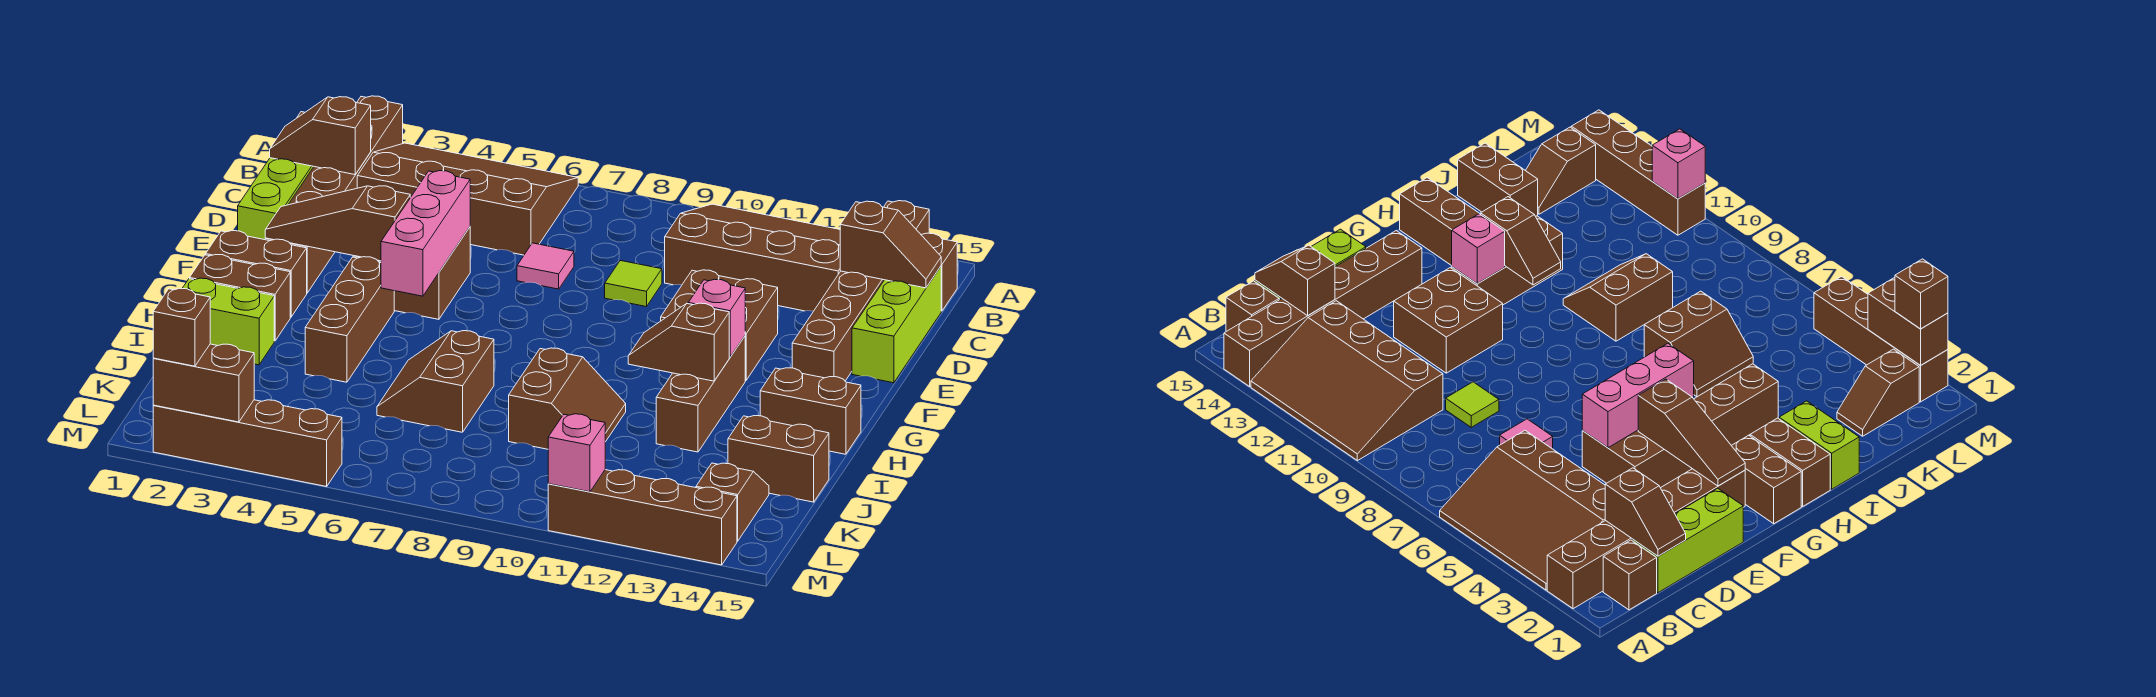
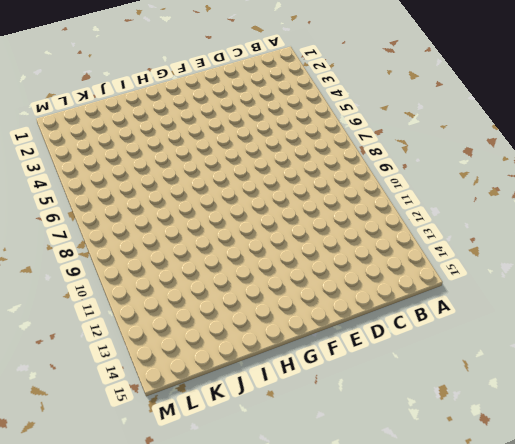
none -> brown brick A2:F2 level 1
none -> brown slope A3:C6 level 1 top C
none -> brown slope A10:C13 level 1 top C
none -> brown brick A14:F14 level 1

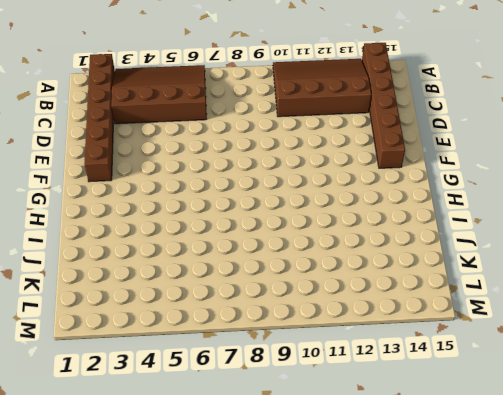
none -> brown brick B1 level 1
none -> brown brick B15 level 1
none -> lime brick C1:E1 level 1
none -> lime brick C15:E15 level 1

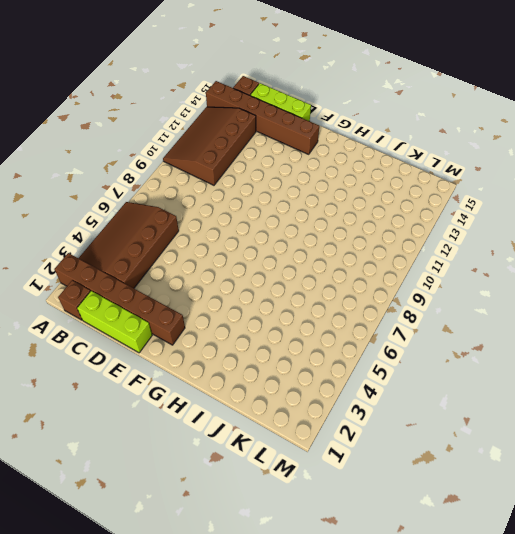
none -> pink tile D7 level 1
none -> lime tile D9 level 1
none -> brown brick E4:F5 level 1
none -> brown brick E11:F12 level 1

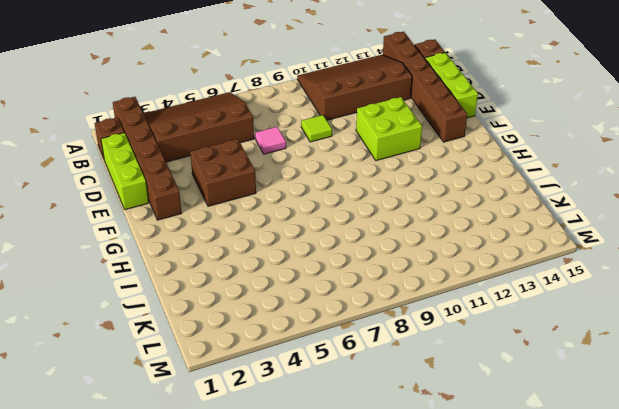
lime brick E11:F12 level 1 -> brown brick E11:F12 level 1
none -> brown brick G1:G2 level 1
none -> brown brick G4:I4 level 1
none -> brown brick G12:I12 level 1
none -> brown brick H1:H2 level 1

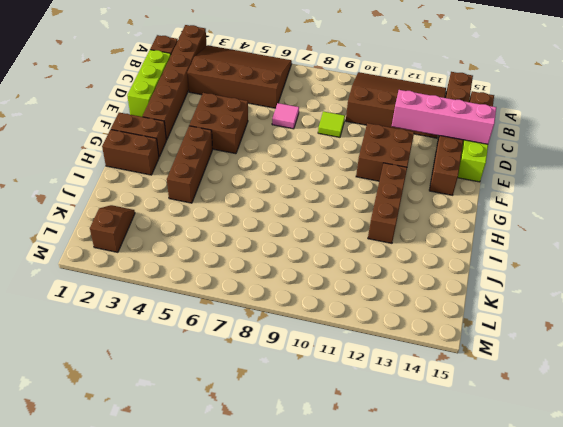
pink brick D12:D15 level 2 -> none
none -> brown brick H14:H15 level 1
none -> lime brick I1:I2 level 1
none -> brown slope I6:J7 level 1 top 7
none -> brown slope I9:J10 level 1 top 9

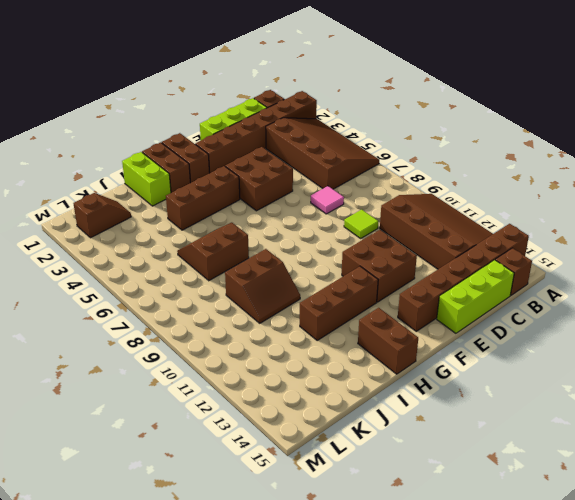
none -> brown brick J14:J15 level 1
none -> brown slope K14:L14 level 1 top L
none -> brown brick M2:M5 level 1
none -> brown brick M11:M14 level 1

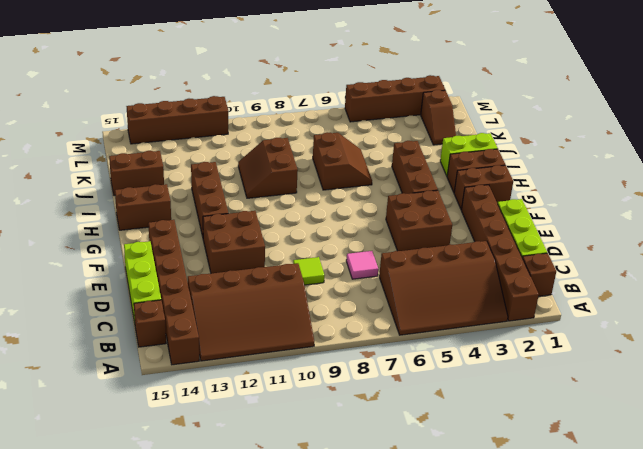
none -> brown slope K14:L14 level 1 top L
none -> brown slope C1:C2 level 2 top 2
none -> brown slope C14:C15 level 2 top 14
none -> pink brick E5:G5 level 2

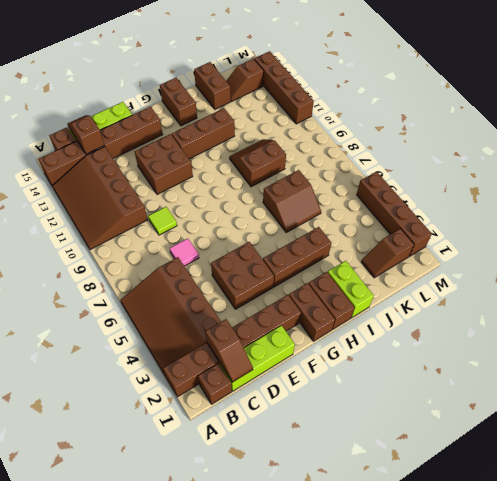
none -> pink brick E5:G5 level 2
none -> brown slope F2:F4 level 2 top 4
none -> pink brick G12 level 2
none -> brown slope H11:H12 level 2 top 12

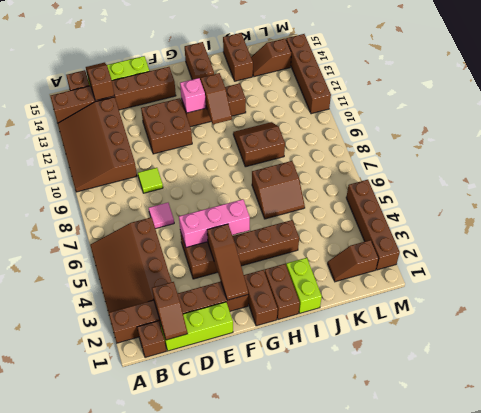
none -> brown brick M2:M3 level 2
none -> pink brick M11 level 2
none -> brown brick M2 level 3

